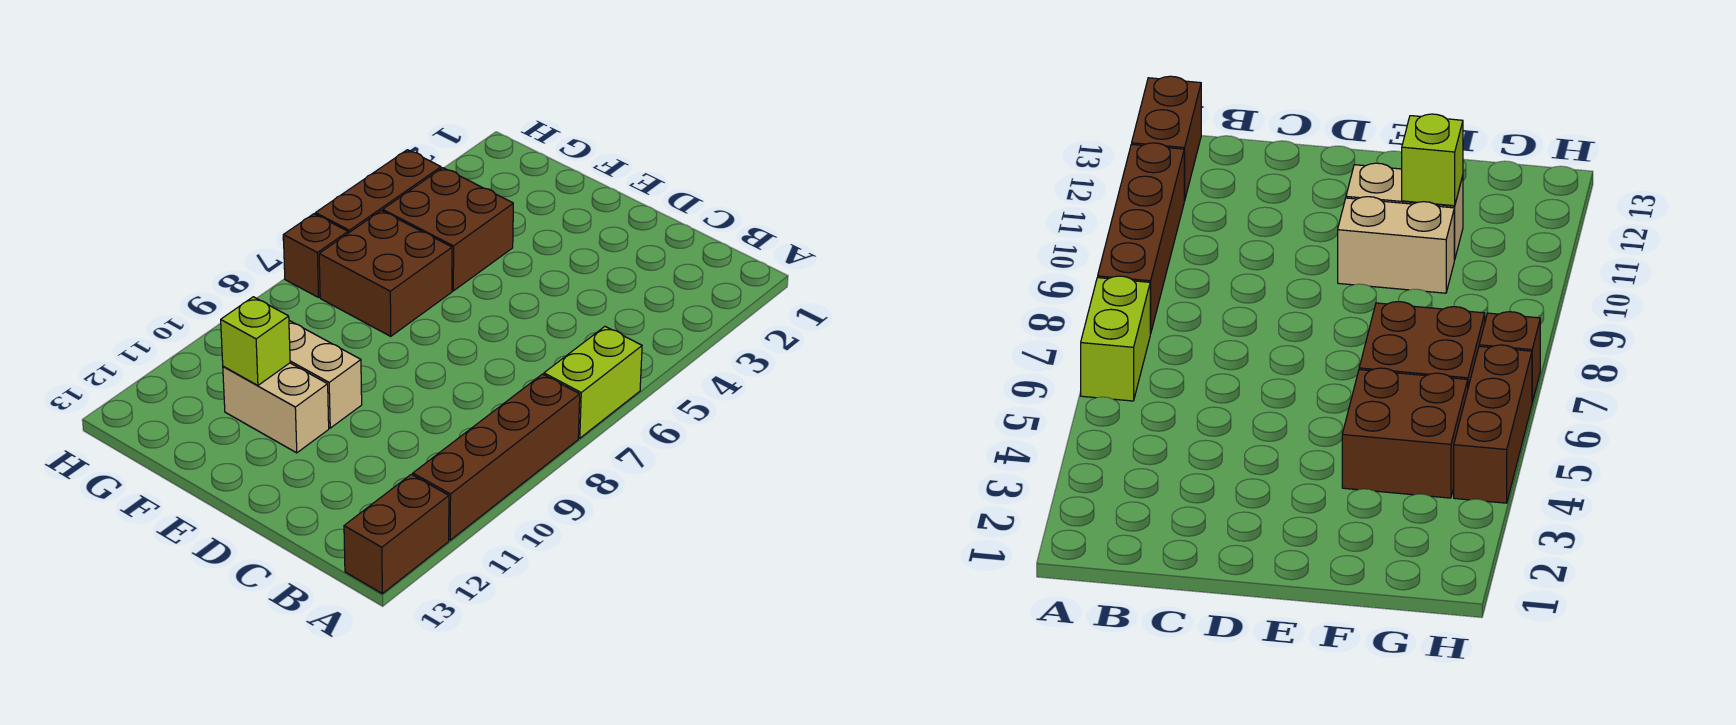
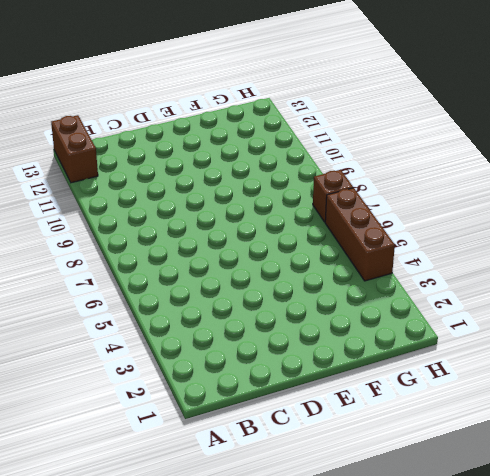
none -> lime brick A6:A7 level 1
none -> brown brick A8:A11 level 1

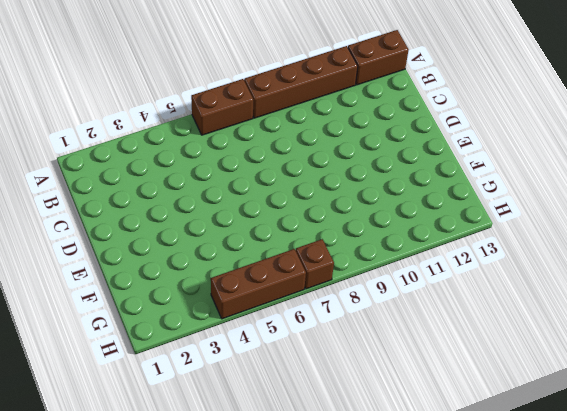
brown brick A6:A7 level 1 -> lime brick A6:A7 level 1
none -> tan brick E10:F10 level 1
none -> tan brick E11:F11 level 1

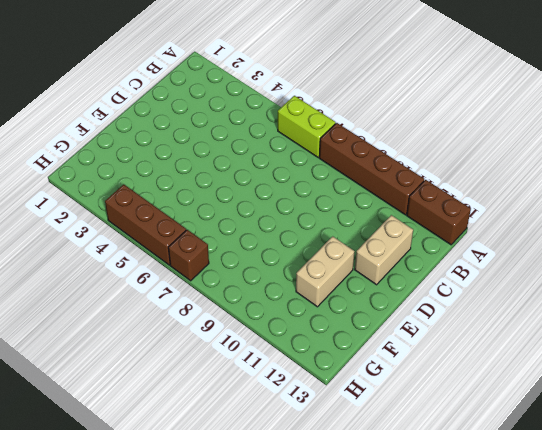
tan brick C12:D12 level 1 -> tan brick E10:F10 level 1
none -> brown brick F4:G5 level 1
none -> brown brick F6:G7 level 1

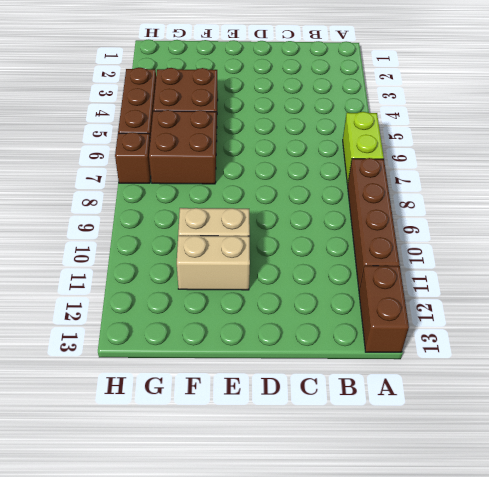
none -> lime brick F11 level 2

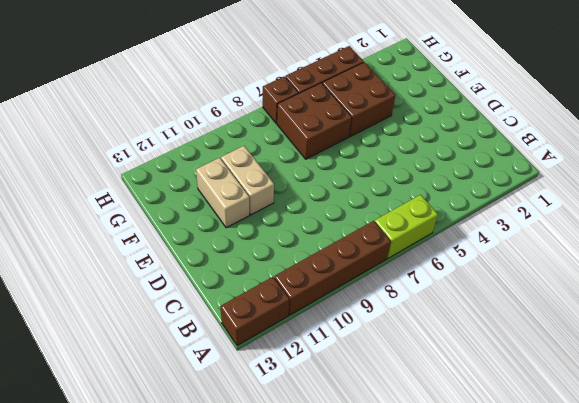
none -> lime brick F11 level 2

